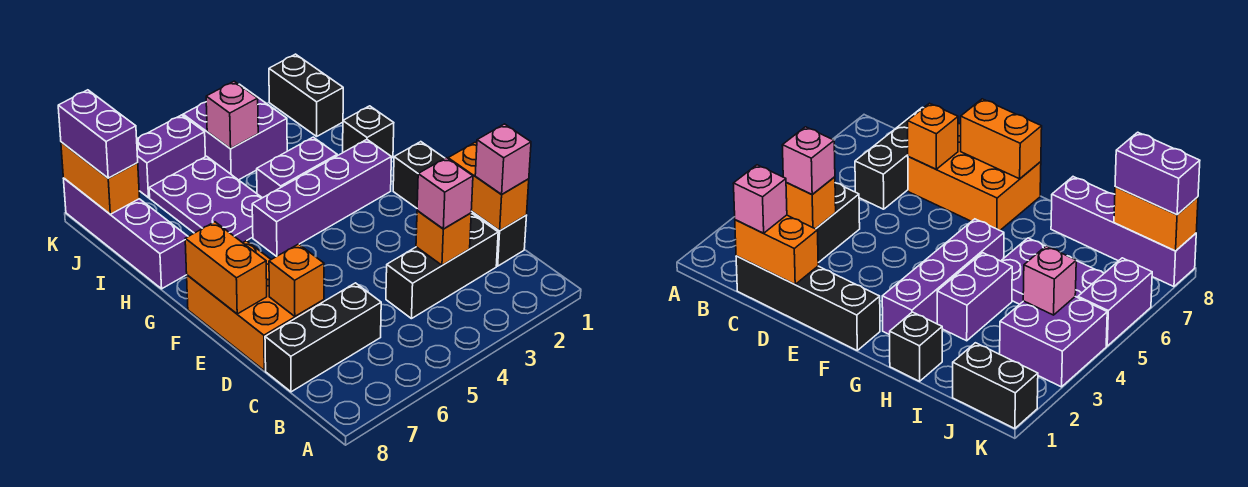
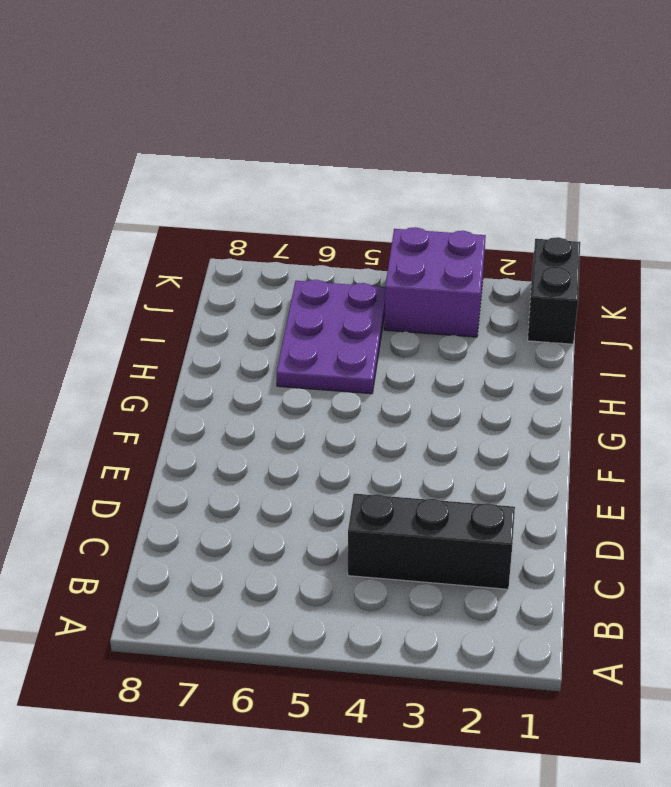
none -> black brick C1:F1 level 1
none -> black brick C6:C8 level 1
none -> orange brick D7:F8 level 1

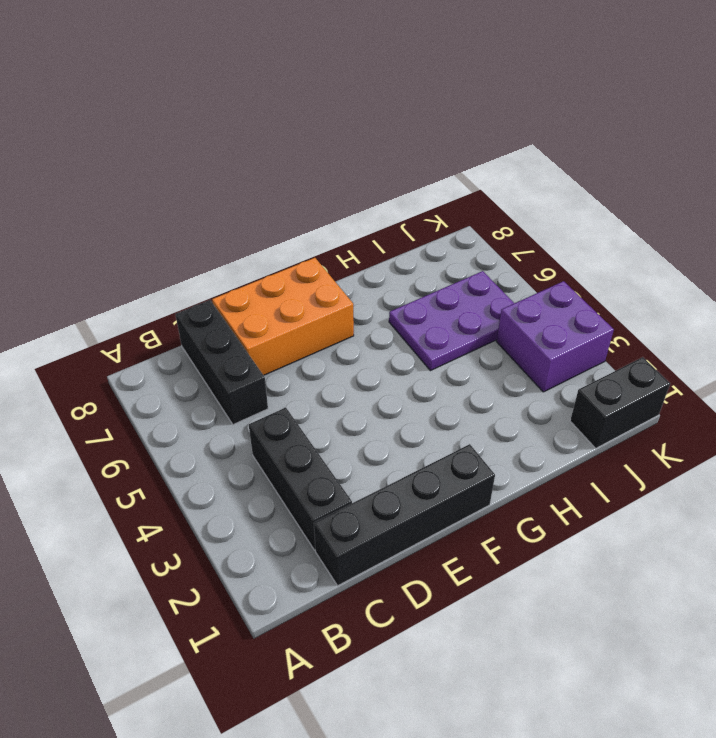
none -> purple brick G2:G5 level 1
none -> black brick H1 level 1
none -> purple brick H3:H4 level 1

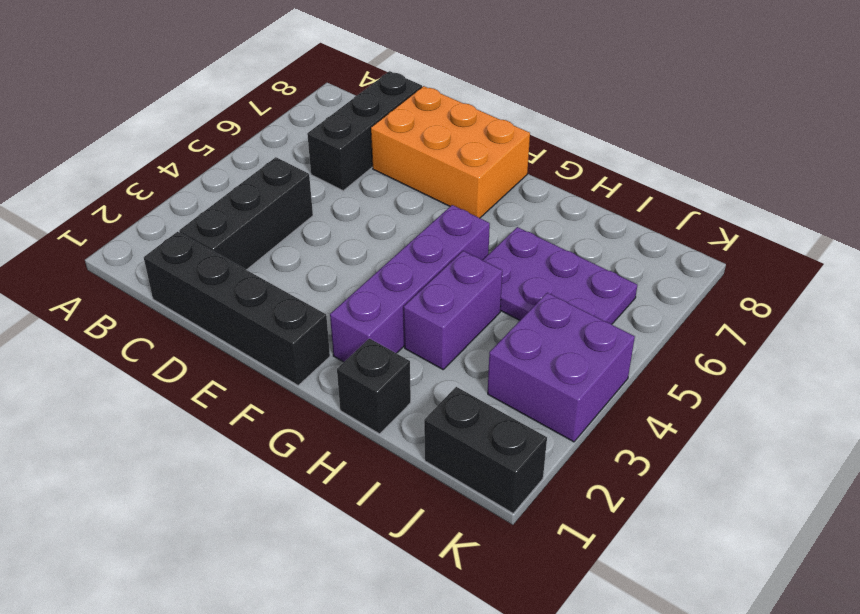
none -> purple brick H8:K8 level 1
none -> purple brick K5:K6 level 1
none -> orange brick C1:D1 level 2

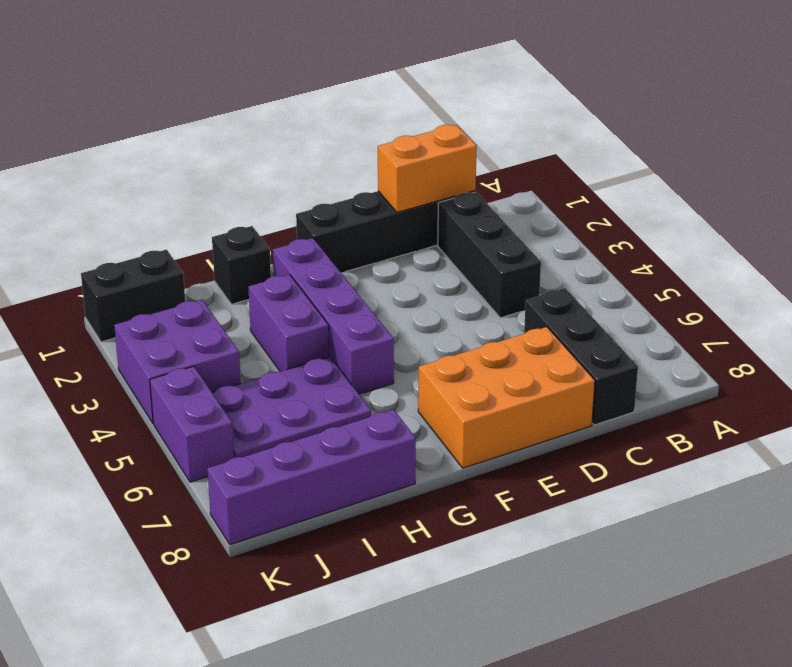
none -> orange brick C3 level 2
none -> orange brick D7 level 2
none -> orange brick E8:F8 level 2

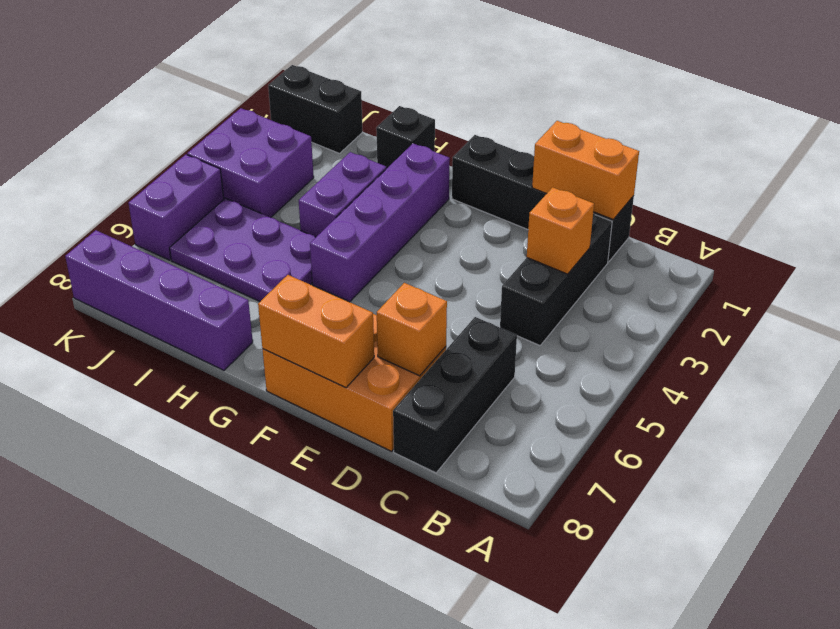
none -> pink brick J4 level 2
none -> orange brick J8:K8 level 2
none -> pink brick C1 level 3

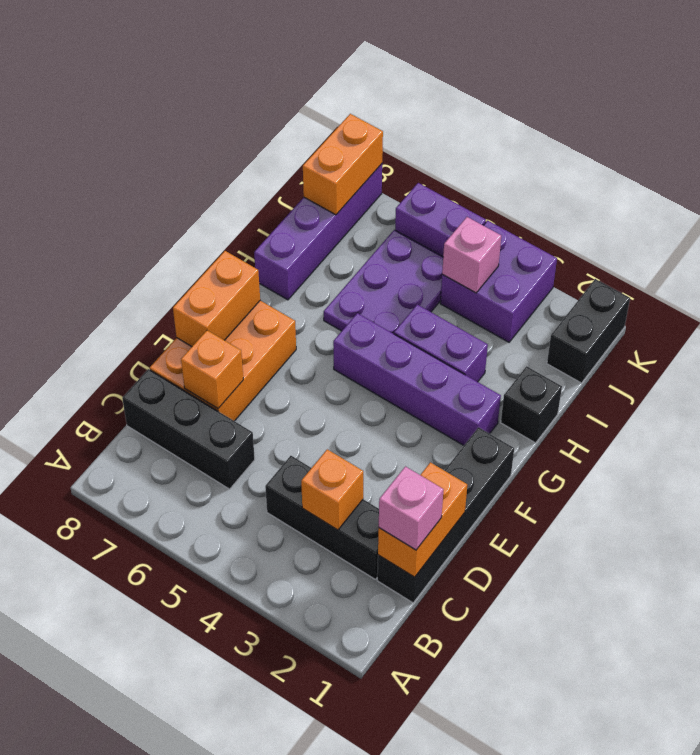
none -> pink brick C3 level 3
none -> purple brick J8:K8 level 3

